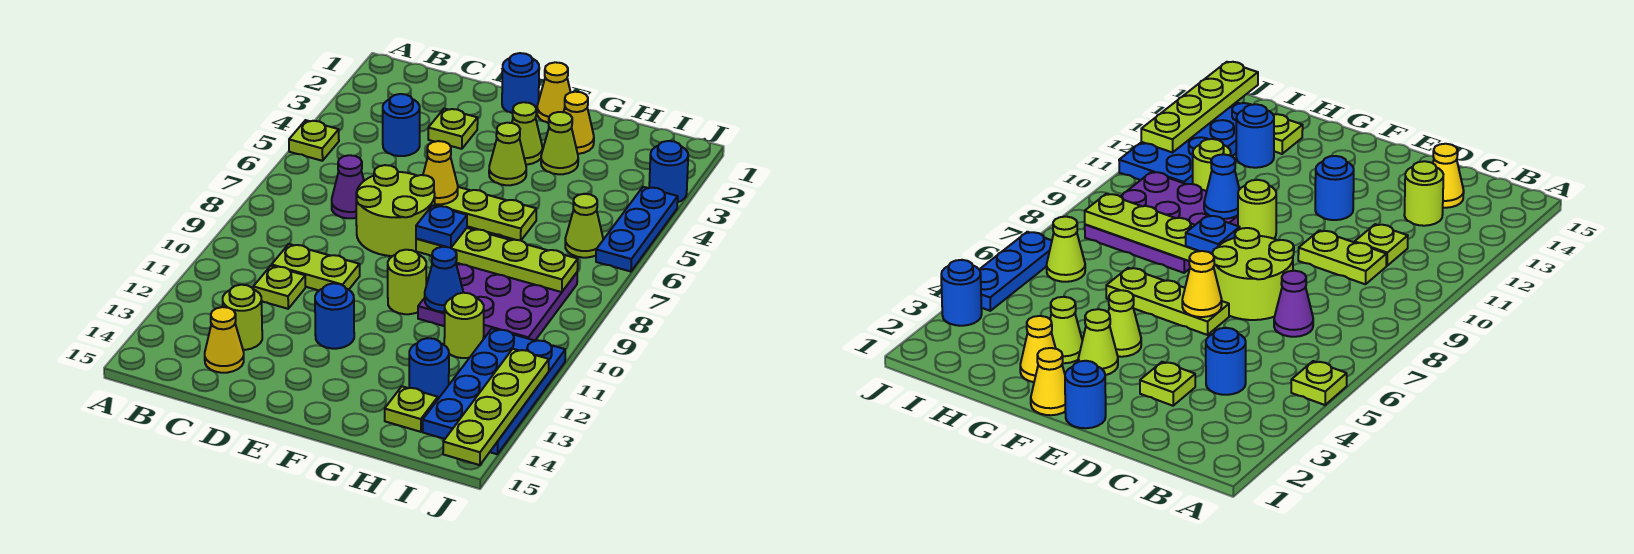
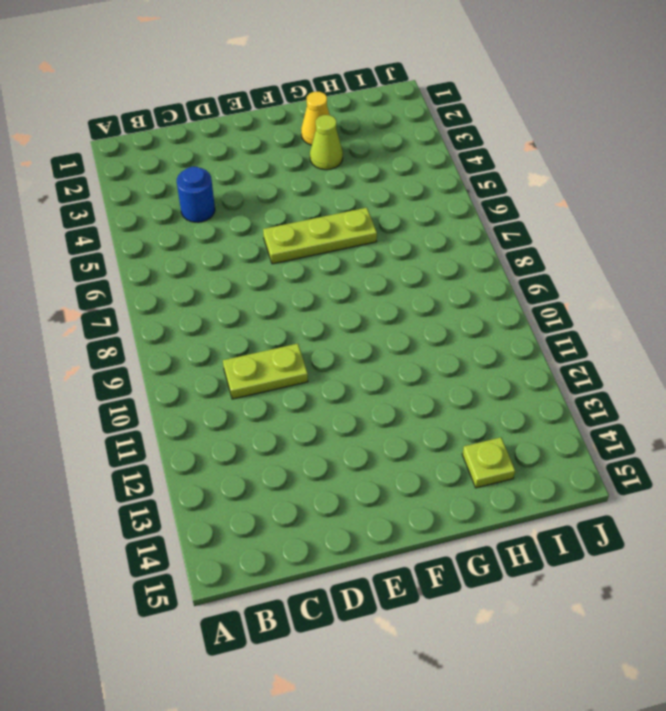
none -> lime plate A5 level 1
none -> purple cone C7 level 1
none -> lime plate C11 level 1
none -> lime round brick C13 level 1

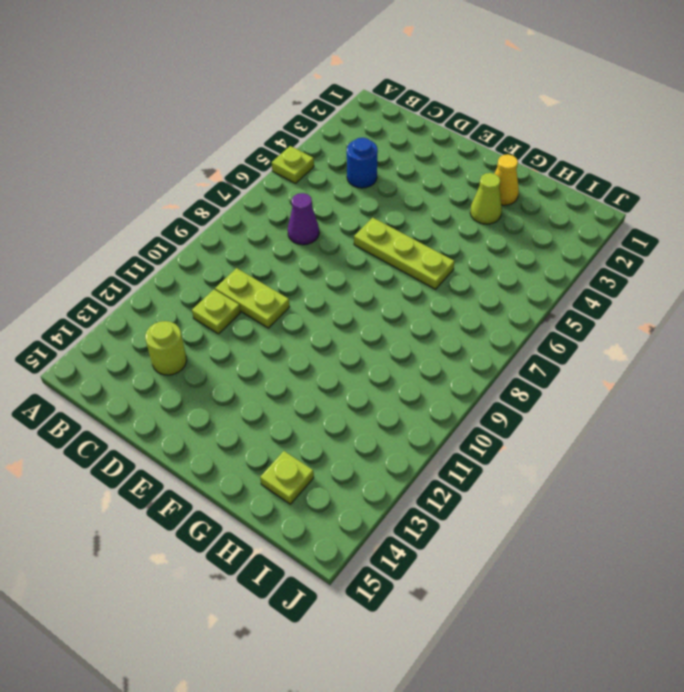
none -> yellow cone C14 level 1
none -> lime plate D3 level 1
none -> lime round brick D7:E8 level 1
none -> blue round brick E1 level 1

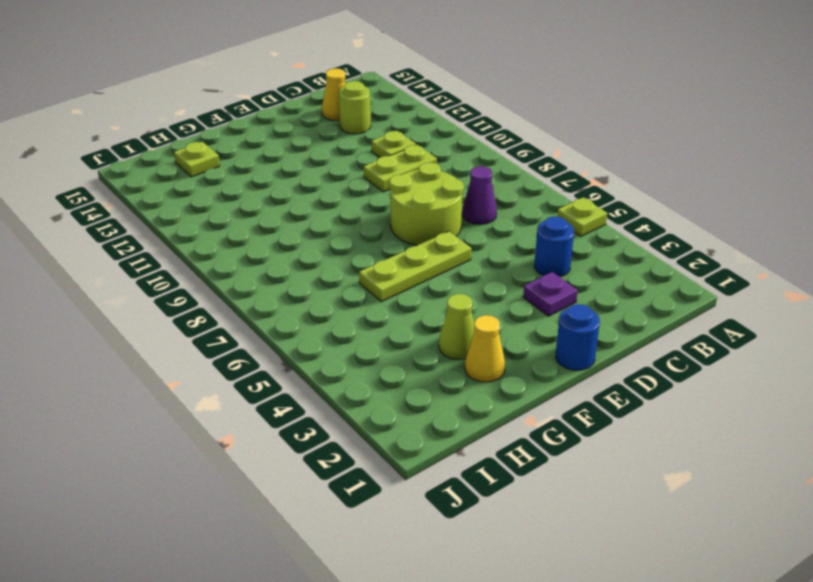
purple plate D3 level 1 -> lime plate D3 level 1
none -> blue round brick E12 level 1
none -> yellow cone F1 level 1
none -> lime cone F3 level 1
none -> lime cone F4 level 1

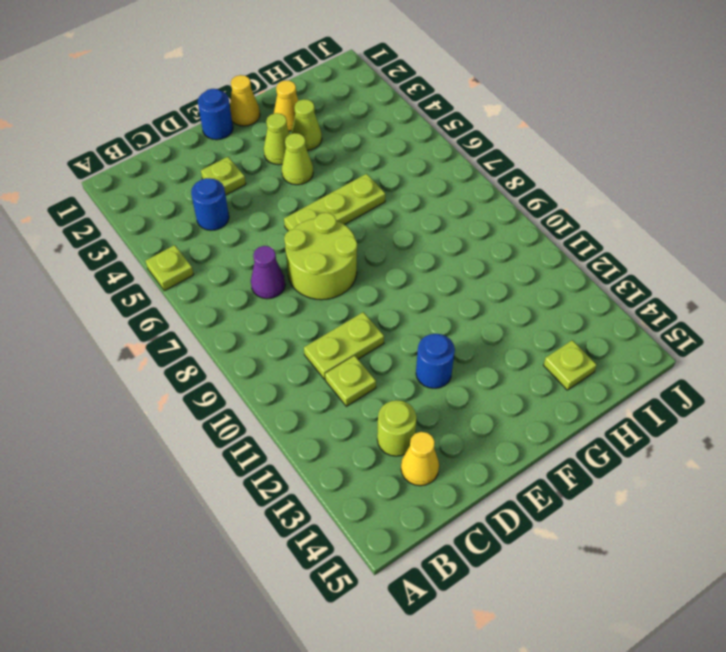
none -> lime round brick F10 level 1
none -> purple plate G8:I10 level 1
none -> lime round brick H11 level 1
none -> blue round brick H13 level 1

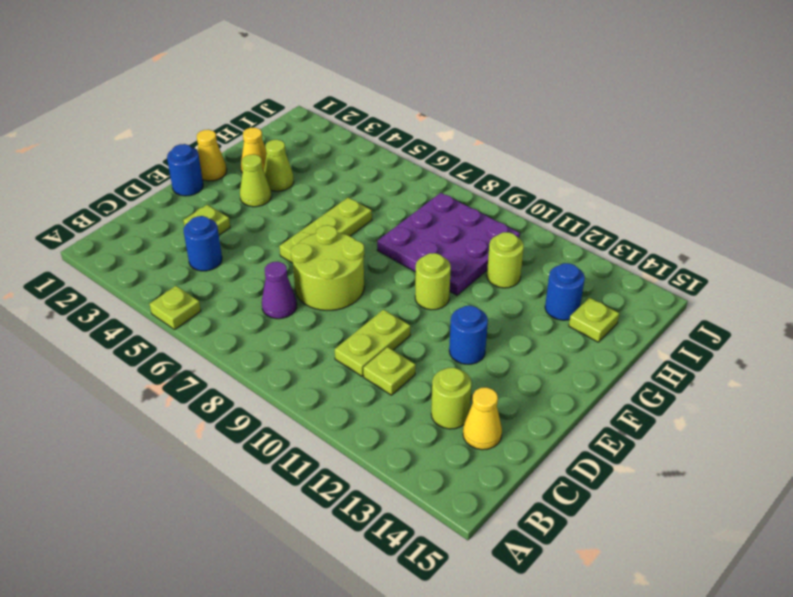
none -> lime cone F4 level 1
none -> lime cone I6 level 1
none -> blue plate I11:J14 level 1
none -> blue round brick J3 level 1

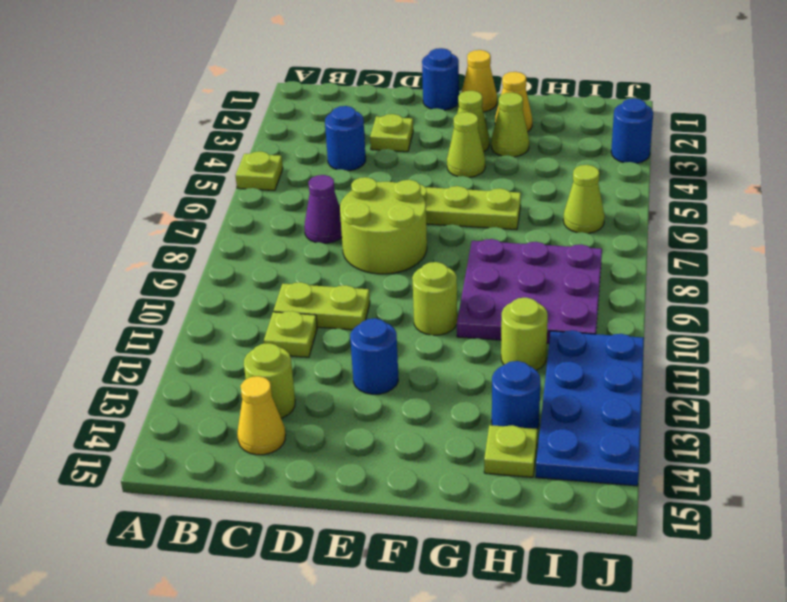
none -> blue plate J4:J6 level 1
none -> yellow cone E6 level 2
none -> lime plate F8:I8 level 2
none -> blue cone G10 level 2

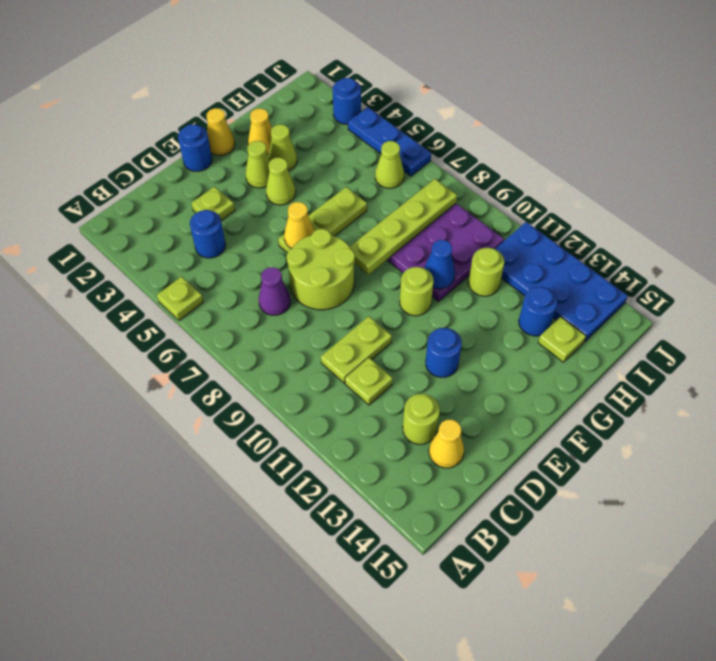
none -> lime plate J12:J15 level 2
none -> blue plate F8 level 3

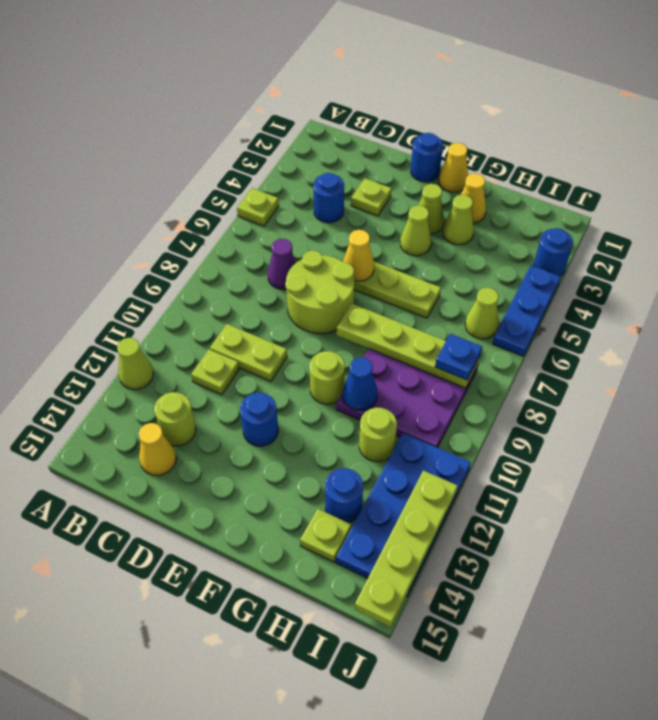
lime cone A12 level 1 -> none
blue plate I8 level 3 -> blue plate F8 level 3

